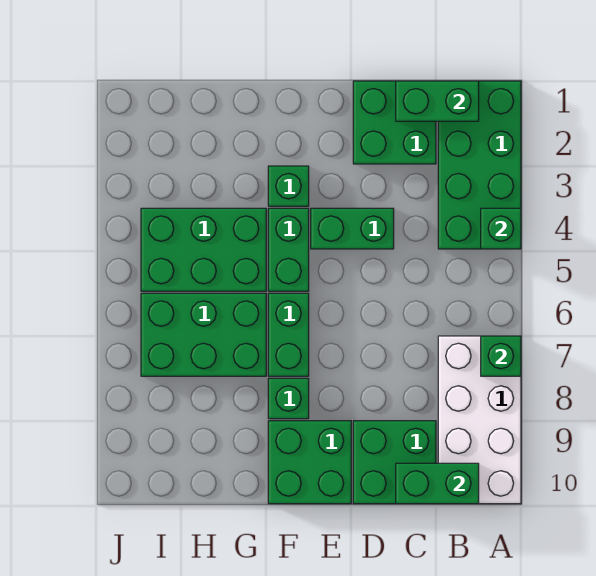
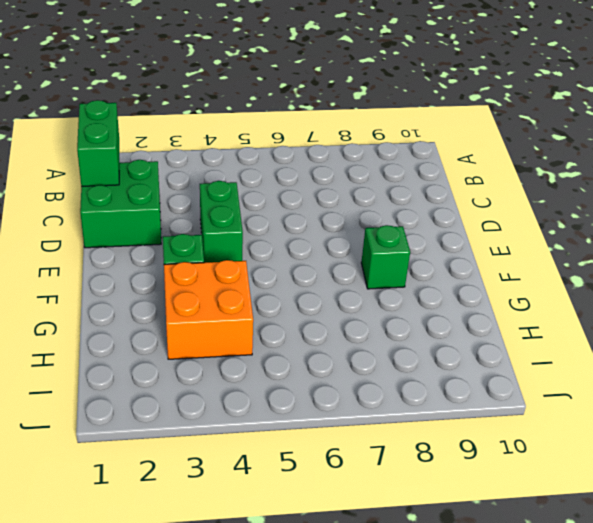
orange brick G3:H4 level 1 -> green brick G4:I5 level 1
none -> green brick A1:B4 level 1
none -> white brick A7:B10 level 1
none -> green brick C9:D10 level 1

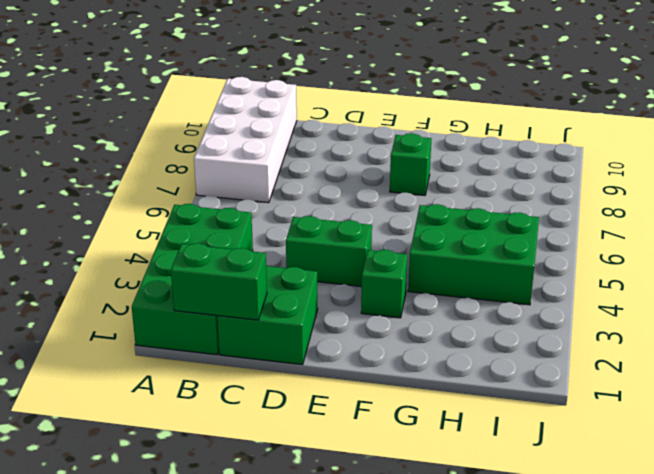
none -> green brick C9:D10 level 1
none -> green brick E9:F10 level 1
none -> green brick F4:F5 level 1

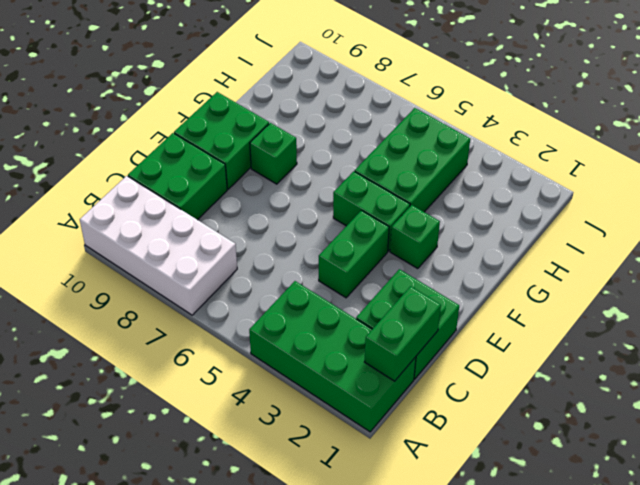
none -> green brick F6:F7 level 1
none -> green brick G6:I7 level 1
none -> green brick A4 level 2

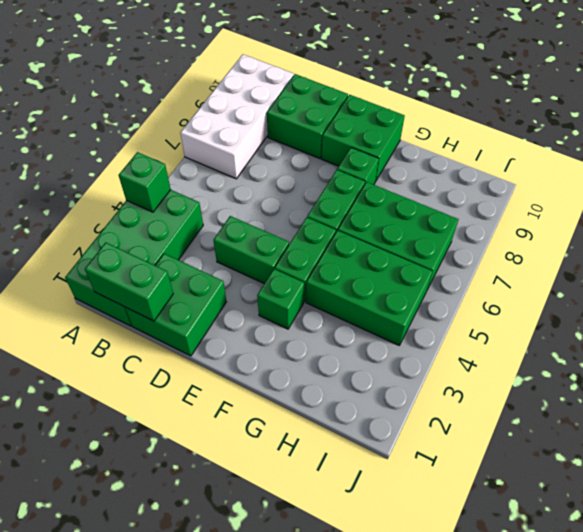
none -> green brick A7 level 2
none -> green brick B10:C10 level 2

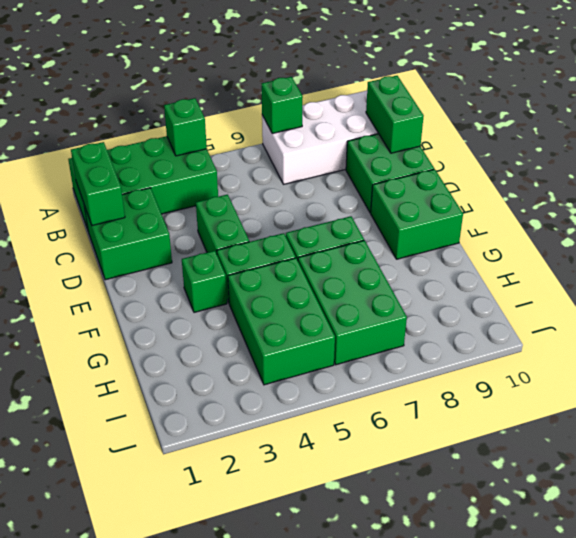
none -> green brick F8 level 1

